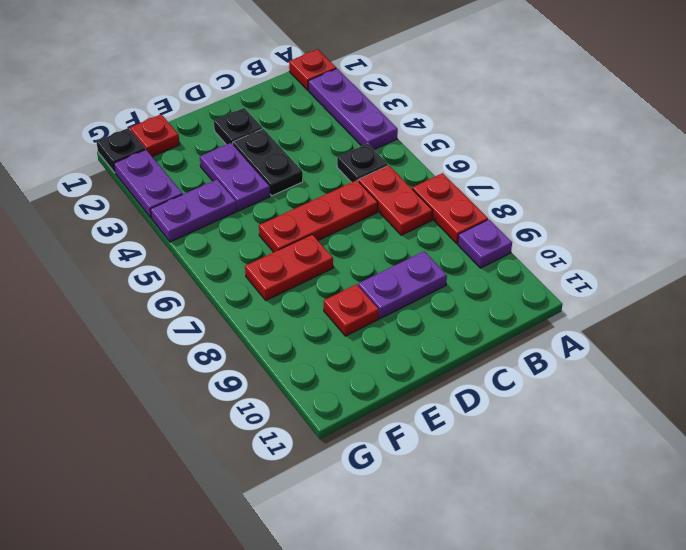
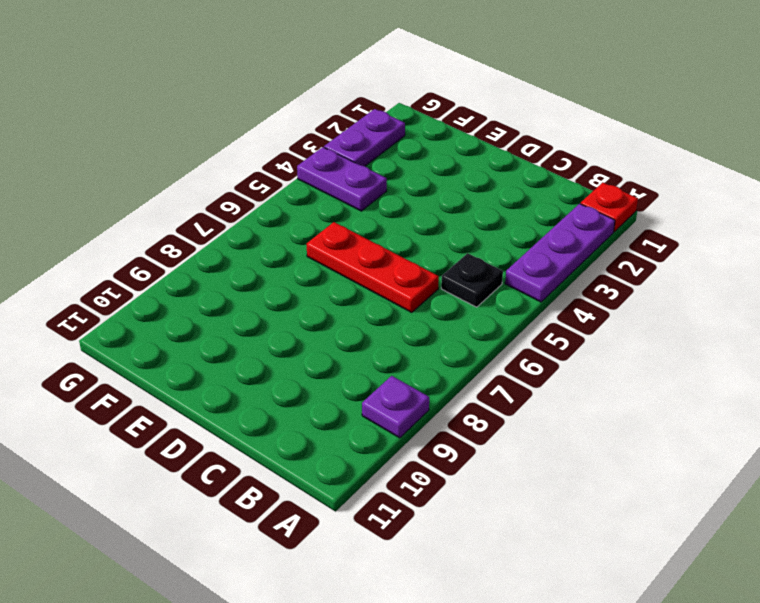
none -> red plate A7:A8 level 1
none -> red plate B6:B7 level 1
none -> purple plate C9:D9 level 1

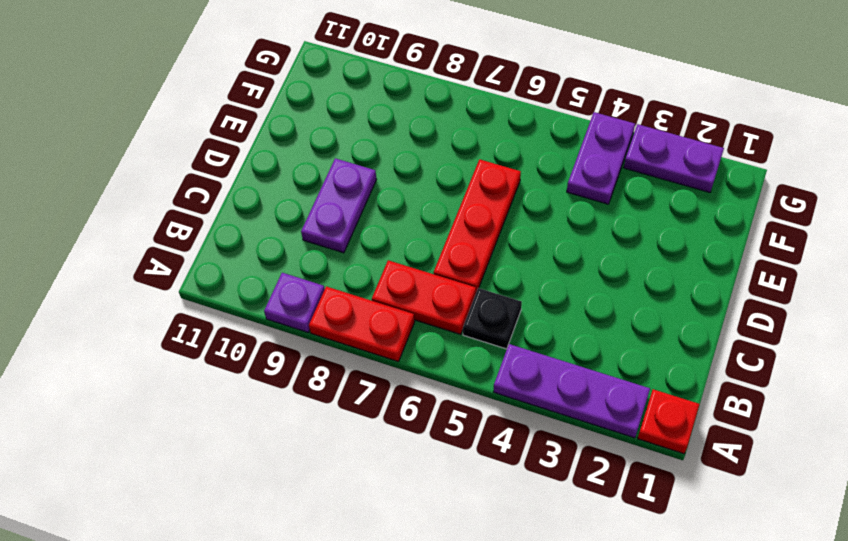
none -> black plate D2 level 1
none -> black plate D3:D4 level 1
none -> purple plate E3:E4 level 1

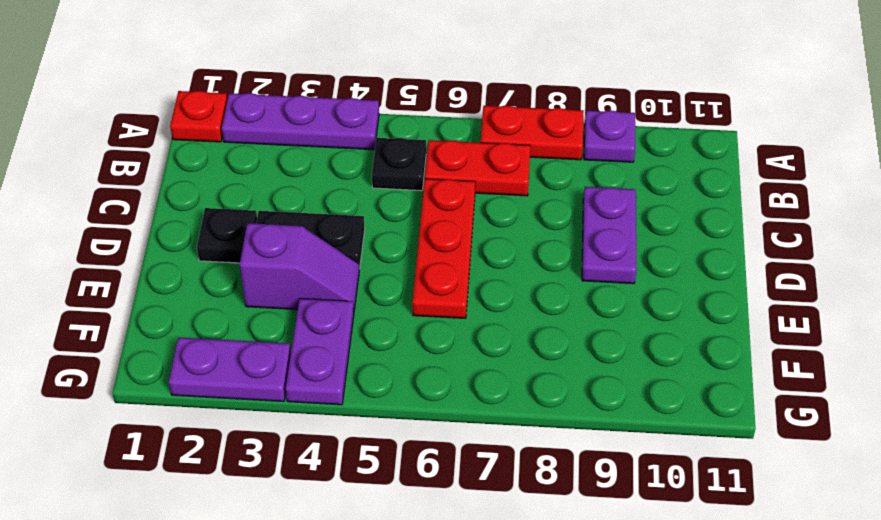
purple slope E3:E4 level 1 top 3 -> purple plate E3:E4 level 1
none -> red plate E7:F7 level 1
none -> red plate E9 level 1
none -> red plate F1 level 1

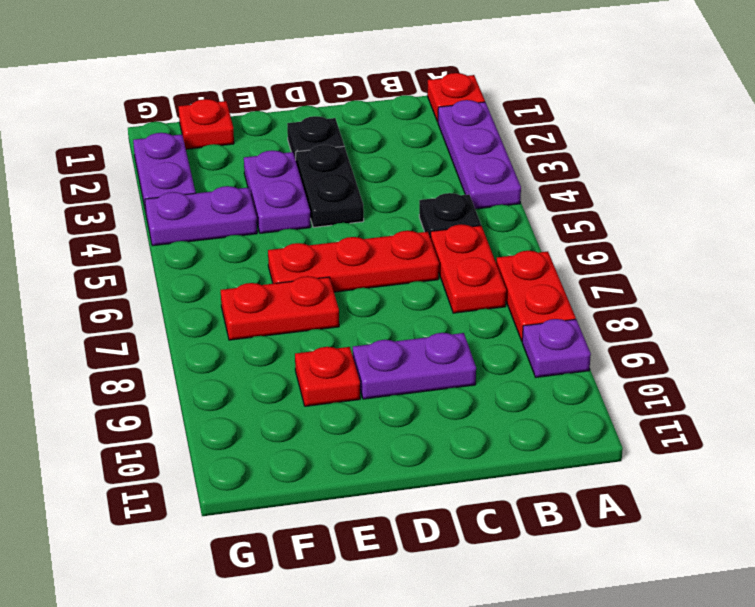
none -> black plate G1 level 1

